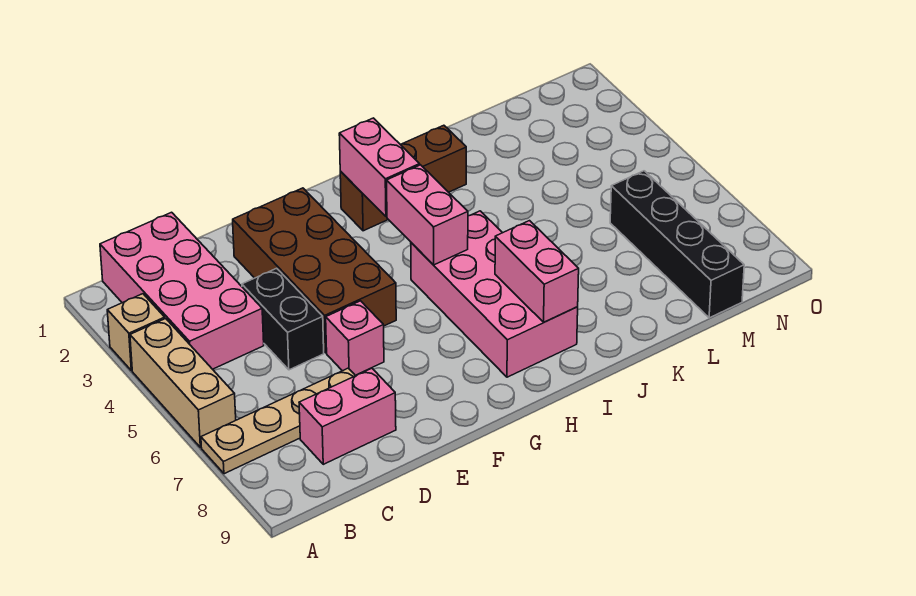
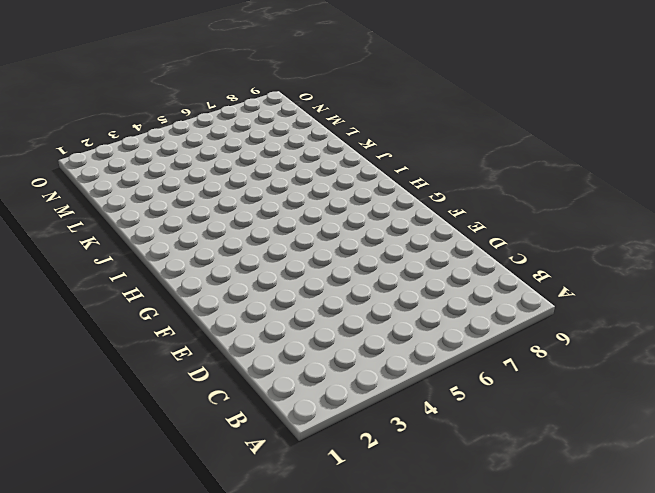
none -> tan brick A3 level 1
none -> tan brick A4:A6 level 1
none -> tan plate A7:D7 level 1

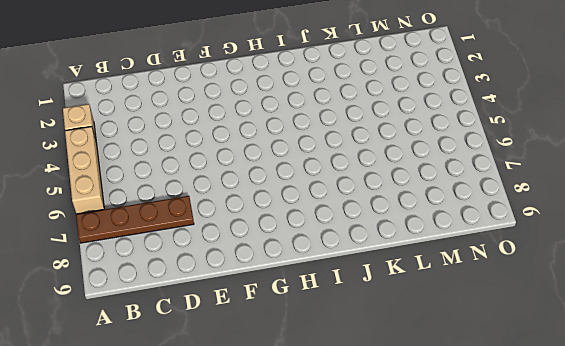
brown plate A7:D7 level 1 -> tan plate A7:D7 level 1
none -> pink brick B1:C4 level 1
none -> pink brick C8:D8 level 1
none -> black brick D4:D5 level 1

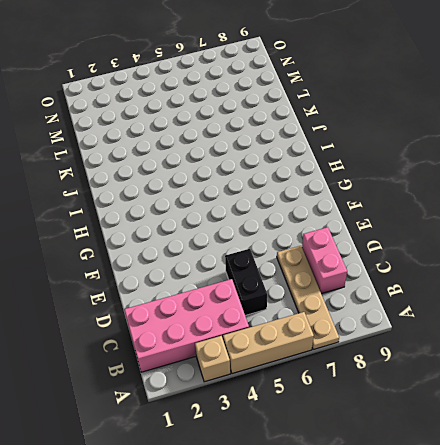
black brick C5:D5 level 1 -> black brick D4:D5 level 1
none -> brown brick E2:F5 level 1
none -> pink brick E6 level 1
none -> brown brick H2:J2 level 1

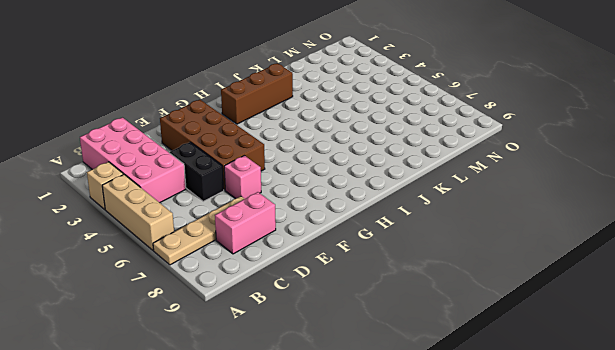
none -> pink brick H5:I8 level 1
none -> black brick M6:M9 level 1
none -> pink brick H2:H3 level 2

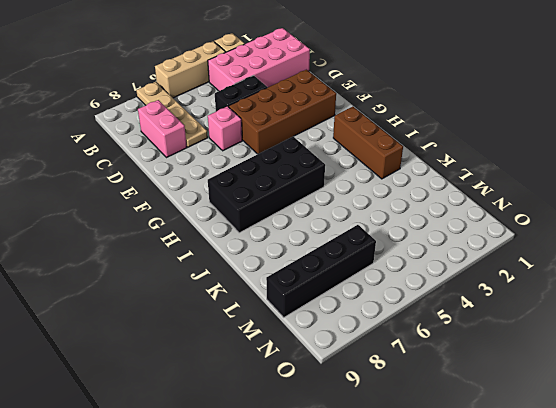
black brick H5:I8 level 1 -> pink brick H5:I8 level 1
none -> pink brick H2:H3 level 2
none -> pink brick H4:H5 level 2
none -> pink brick I7:I8 level 2

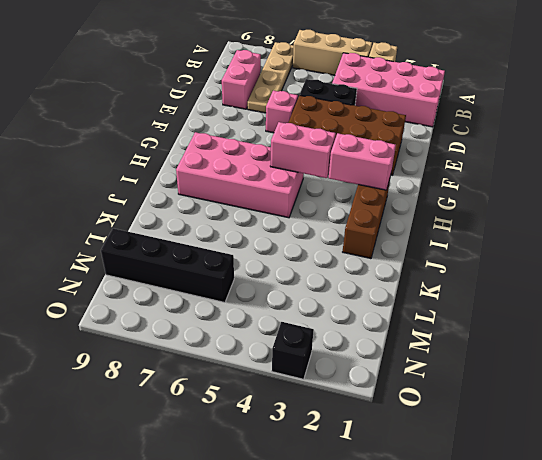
black brick O3 level 1 -> none
none -> pink brick I7:I8 level 2

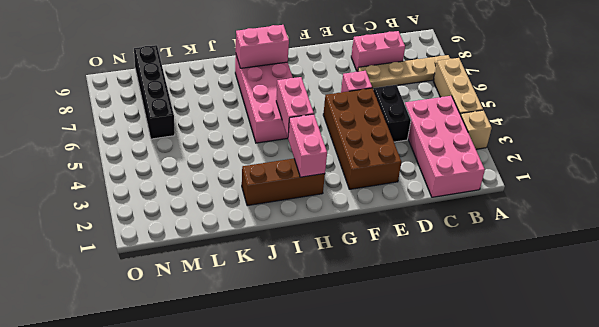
pink brick H8:I8 level 2 -> pink brick I7:I8 level 2

